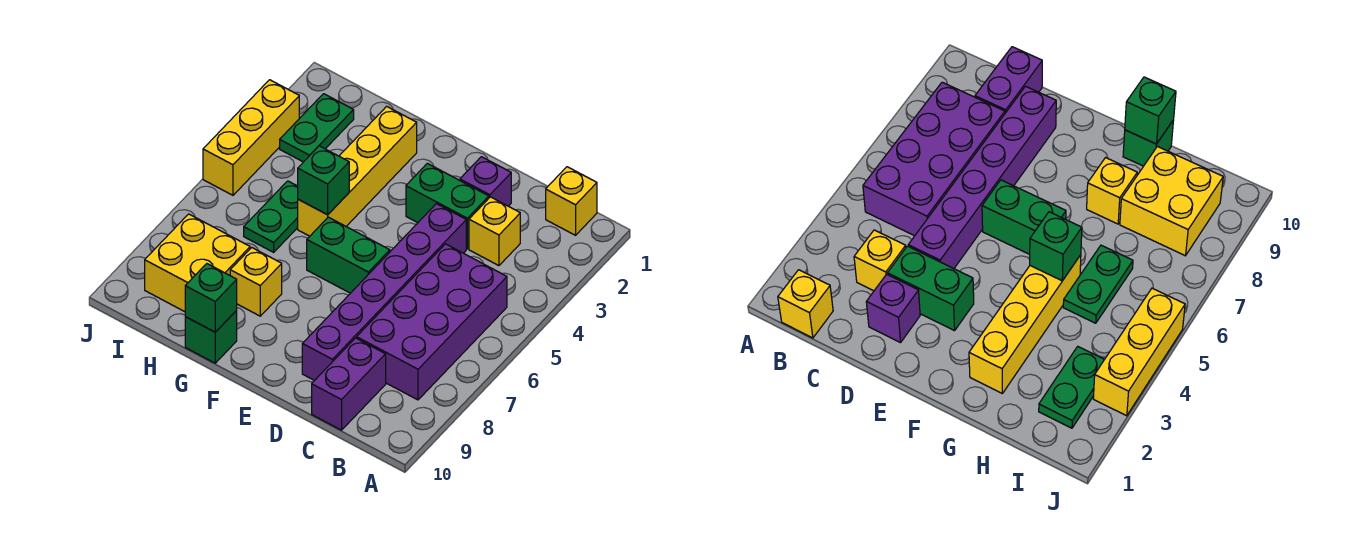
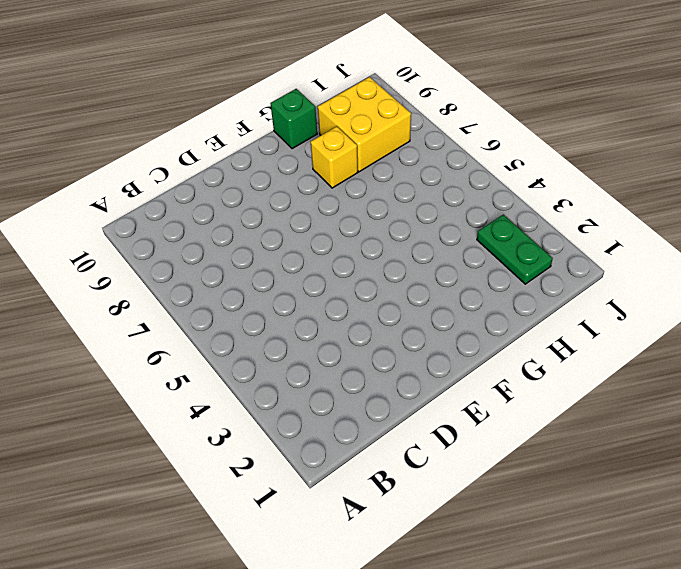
none -> yellow brick B1 level 1
none -> purple brick B5:C8 level 1
none -> yellow brick C3 level 1

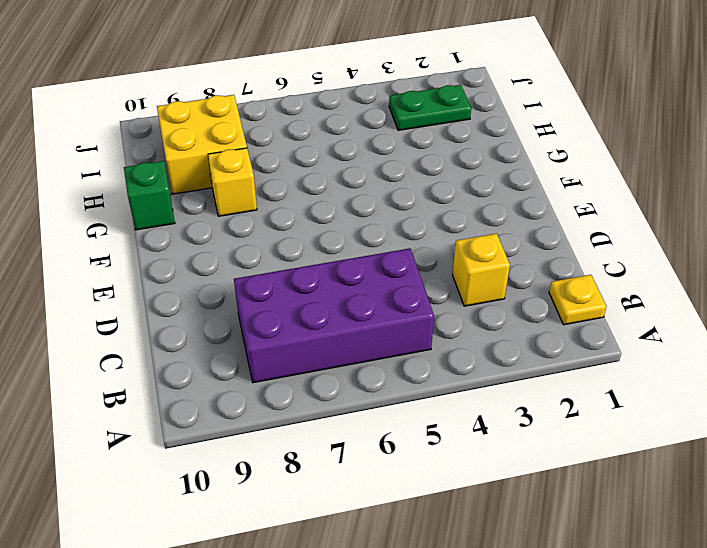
yellow plate B1 level 1 -> yellow brick B1 level 1
none -> purple brick C9:C10 level 1
none -> purple brick D2 level 1
none -> green brick D3:E3 level 1

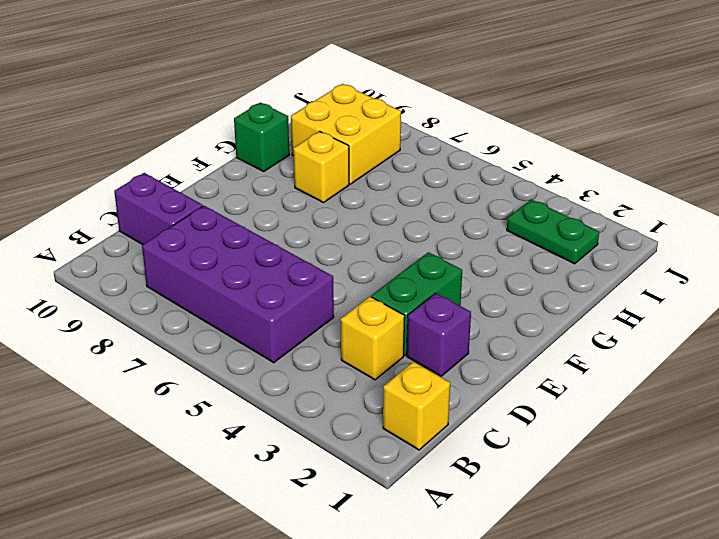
none -> purple brick D4:D9 level 1
none -> green brick E6:F6 level 1
none -> yellow brick G2:G5 level 1

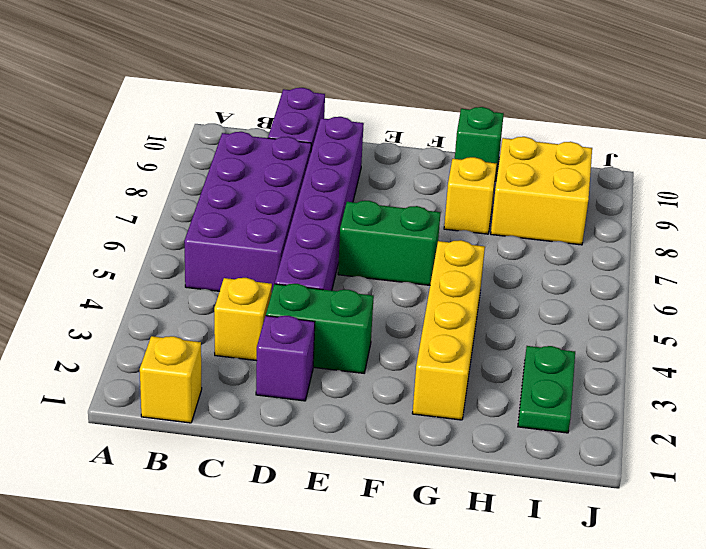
none -> green plate H5:H6 level 1
none -> yellow brick J3:J5 level 1
none -> green brick G5 level 2

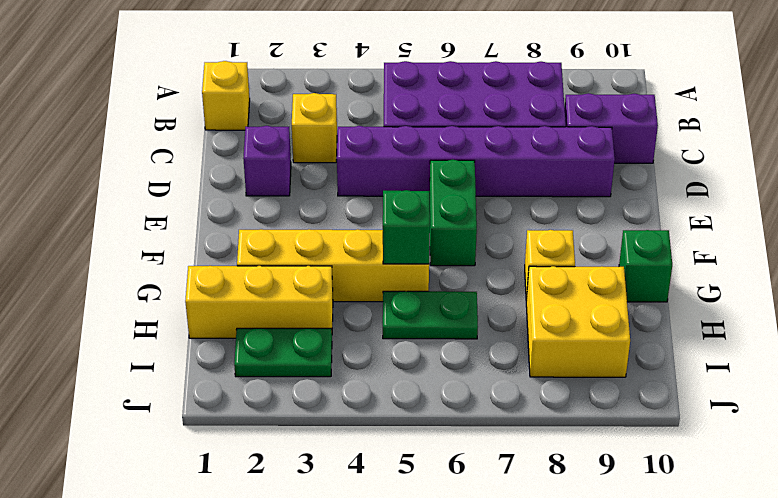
yellow brick H1:H3 level 1 -> yellow brick J3:J5 level 1
none -> green brick D3:E3 level 1
none -> green brick G10 level 2

